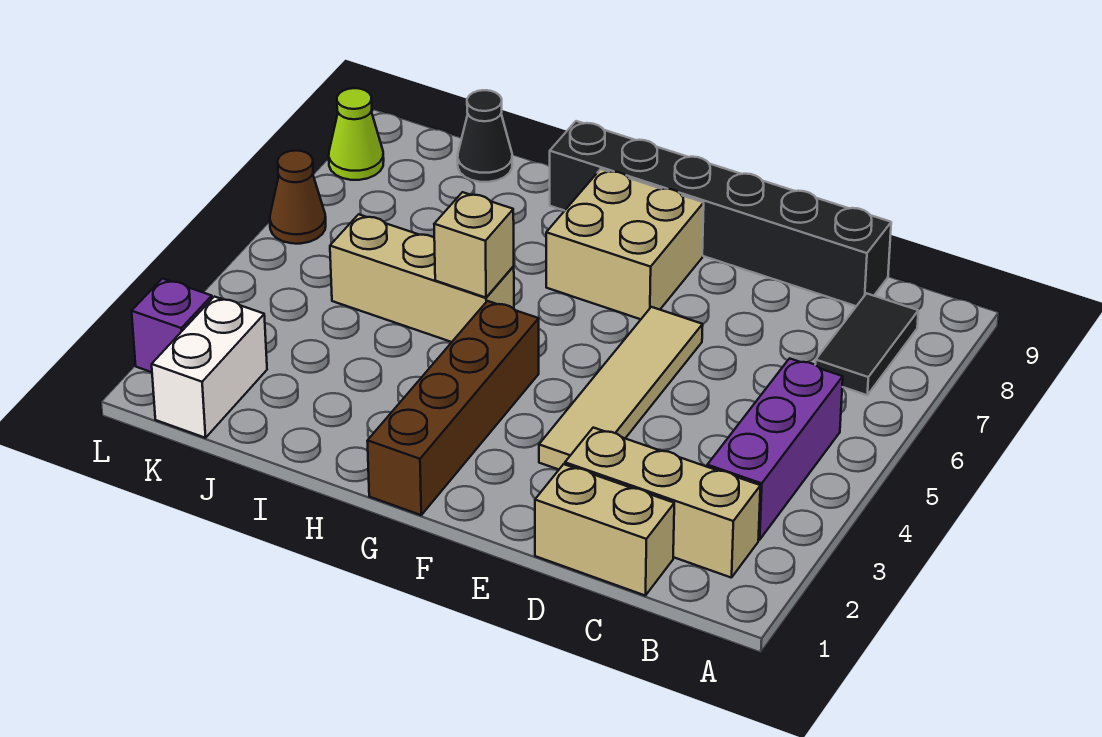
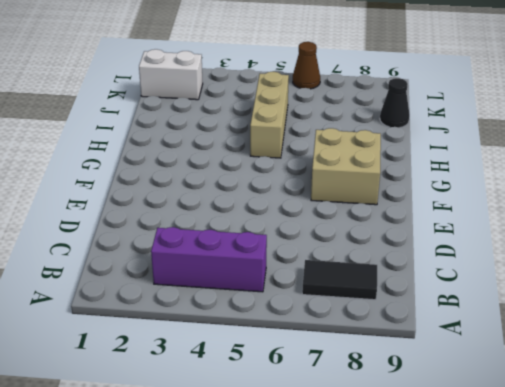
none -> tan brick B2:D2 level 1
none -> tan brick C1:D1 level 1
none -> black brick C9:H9 level 1

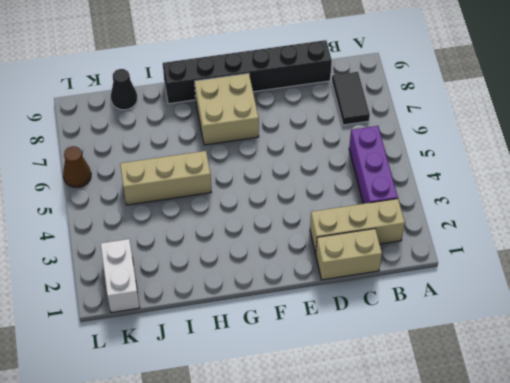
none -> tan tile E3:E6 level 1
none -> brown brick G1:G4 level 1
none -> purple brick L2 level 1

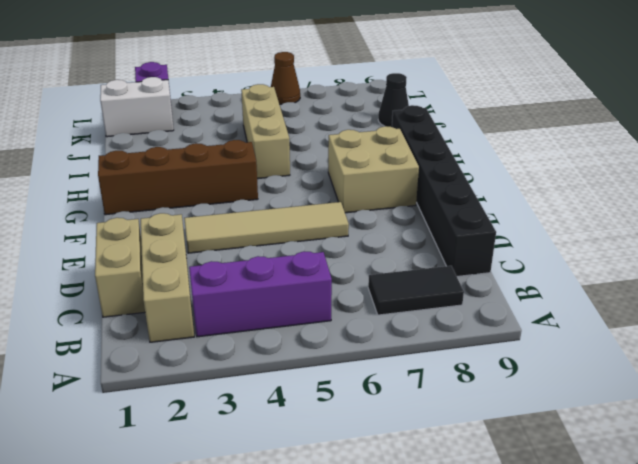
none -> lime cone L8 level 1
none -> tan brick H5 level 2

